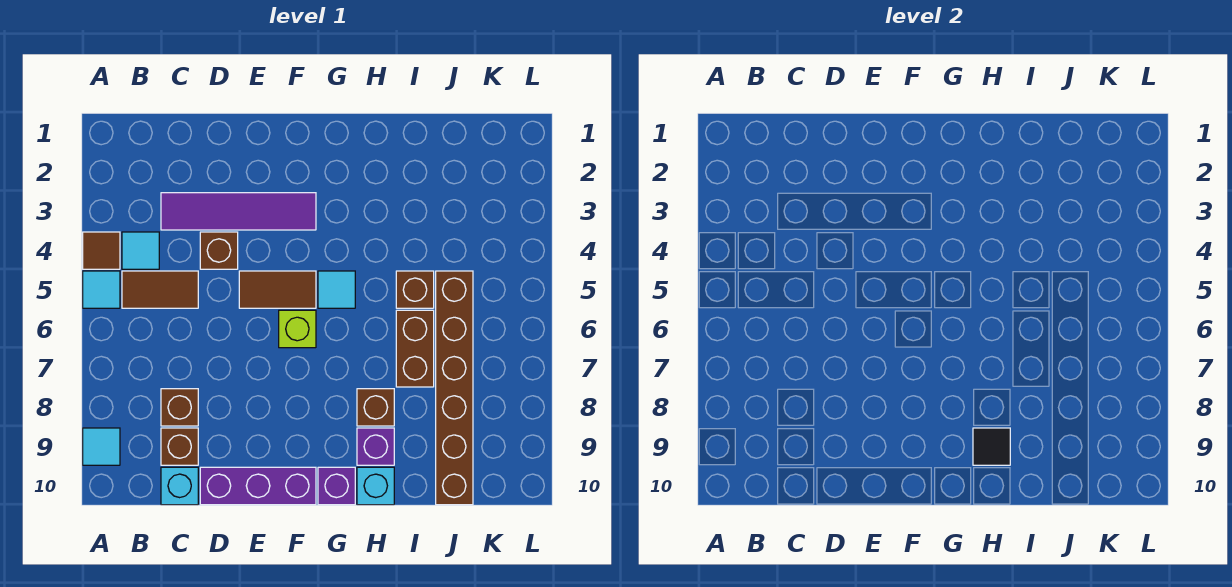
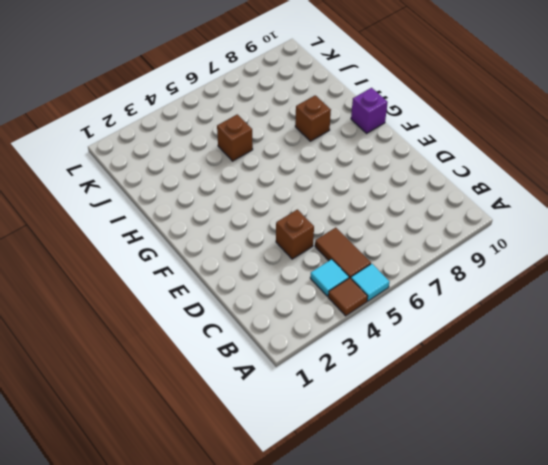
none -> cyan tile A9 level 1
none -> purple tile C3:F3 level 1
none -> brown brick C8 level 1

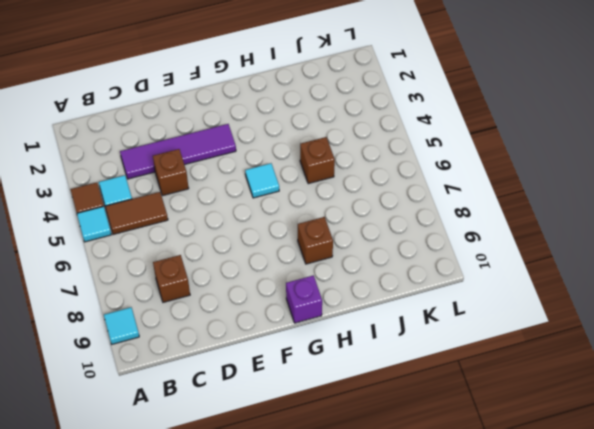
none -> brown brick C9 level 1
none -> cyan brick C10 level 1
none -> purple brick D10:F10 level 1

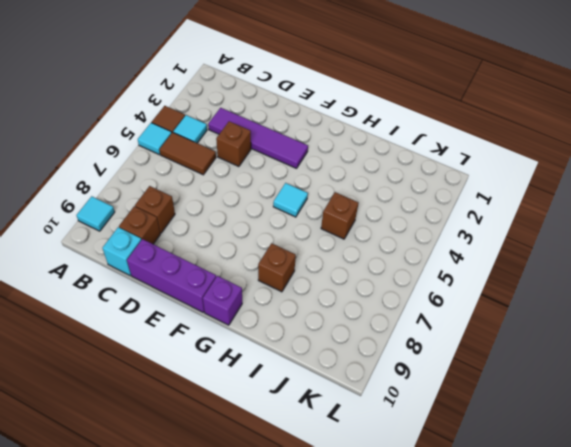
none -> brown tile E5:F5 level 1
none -> lime brick F6 level 1
none -> purple brick H9 level 1

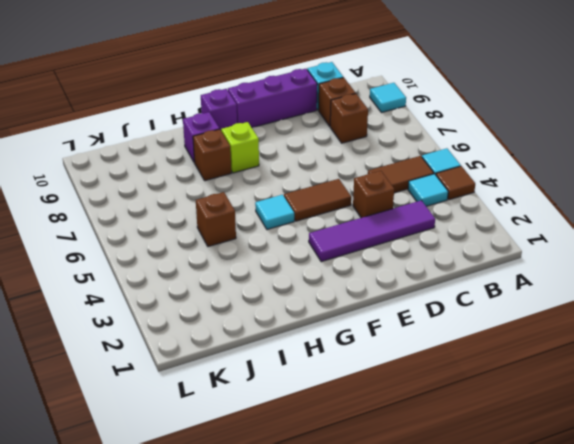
lime brick G8 level 1 -> lime brick F6 level 1
none -> cyan brick H10 level 1
none -> brown brick I6:I7 level 1
none -> brown brick J5:J10 level 1

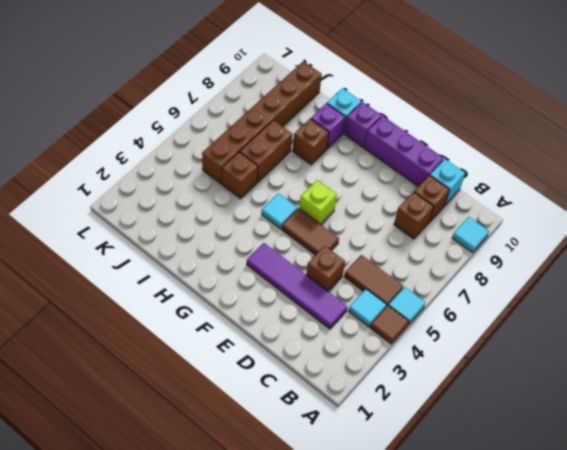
none -> black tile H9 level 2

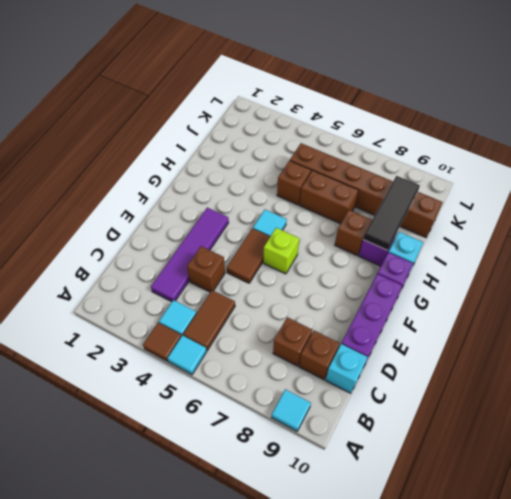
black tile H9:J9 level 2 -> black tile H9 level 2

